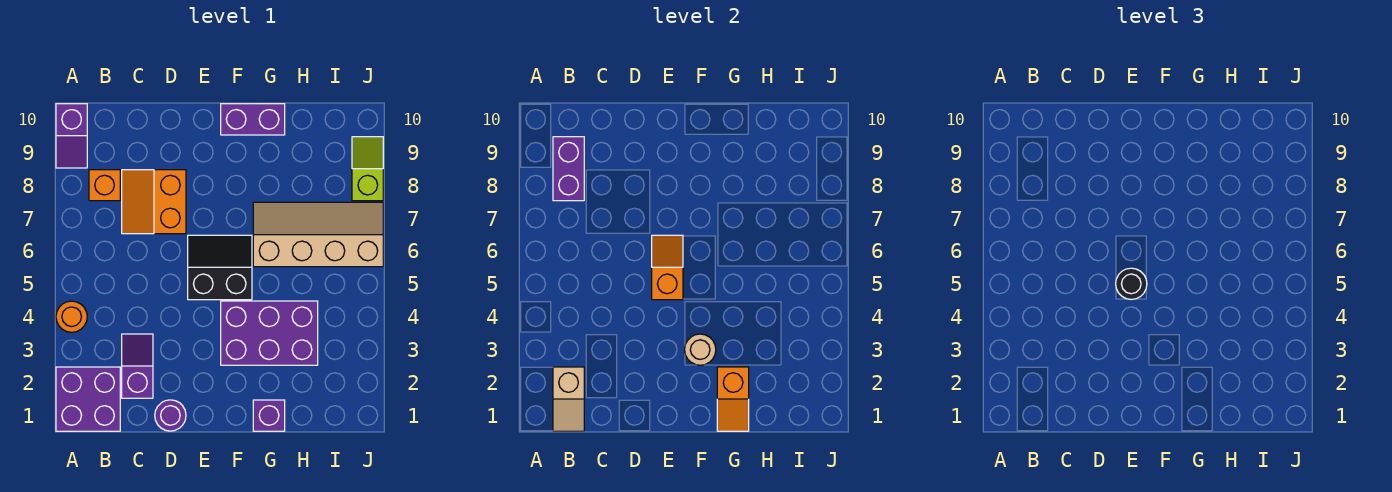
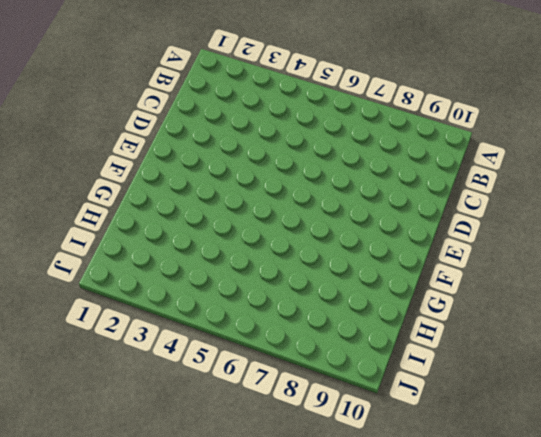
none -> purple brick A1:B2 level 1
none -> orange round brick A4 level 1
none -> purple slope A9:A10 level 1 top 10

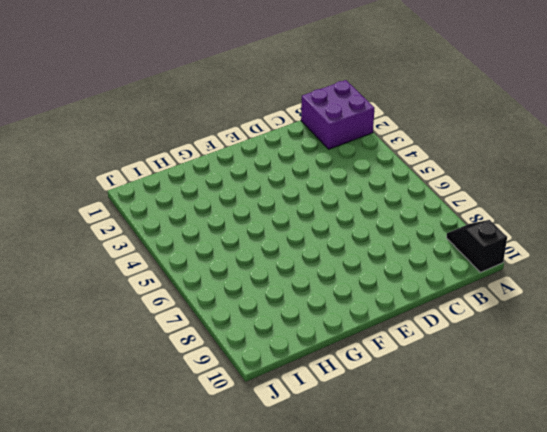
black slope A9:A10 level 1 top 10 -> purple slope A9:A10 level 1 top 10
none -> orange round brick A4 level 1
none -> orange brick B8 level 1
none -> purple slope C2:C3 level 1 top 2

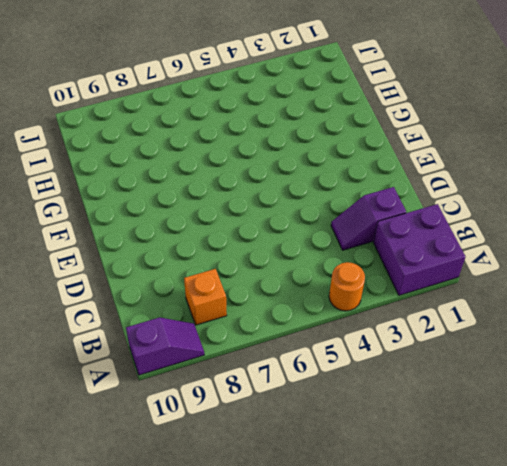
none -> orange slope C7:D8 level 1 top D
none -> purple round brick D1 level 1
none -> black slope E5:F6 level 1 top 5

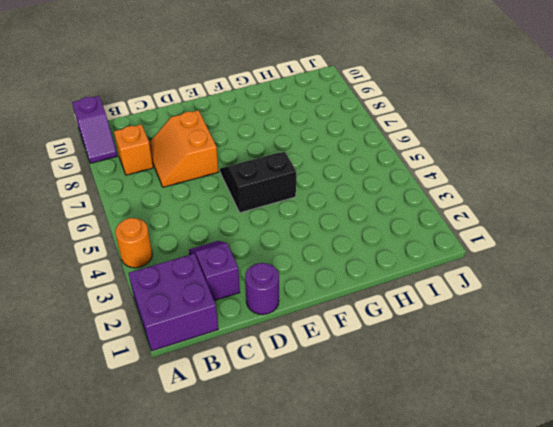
none -> purple brick F3:H4 level 1
none -> purple brick F10:G10 level 1
none -> purple brick G1 level 1

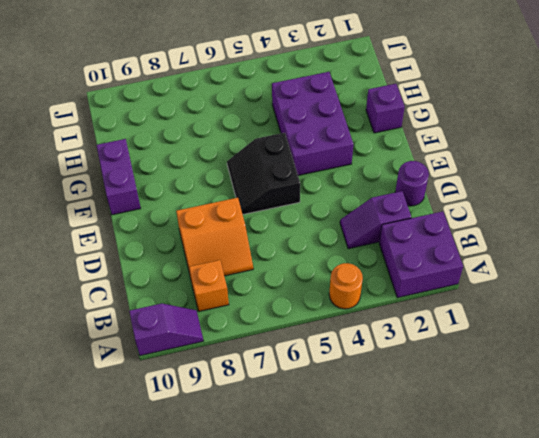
none -> tan slope G6:J7 level 1 top 6
none -> lime slope J8:J9 level 1 top 8
none -> tan slope B1:B2 level 2 top 2

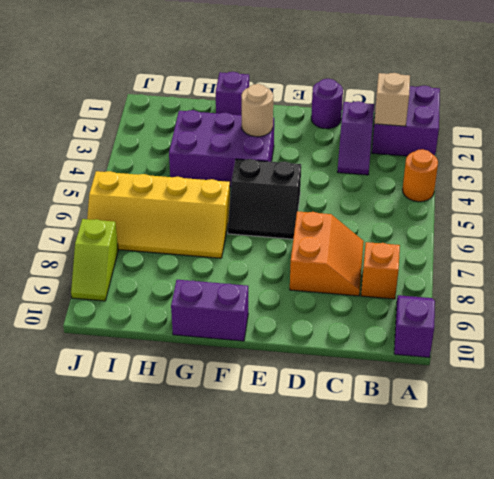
yellow slope G6:J7 level 1 top 6 -> tan slope G6:J7 level 1 top 6
none -> purple brick B8:B9 level 2
none -> orange slope E5:E6 level 2 top 5
none -> orange slope G1:G2 level 2 top 2

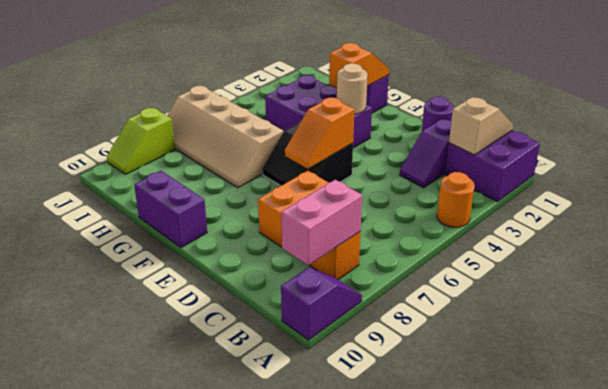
pink brick B8:B9 level 2 -> purple brick B8:B9 level 2
none -> black round brick E5 level 3

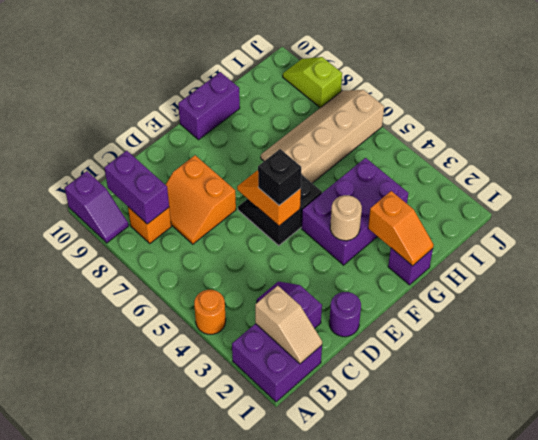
black brick E5 level 3 -> black round brick E5 level 3

